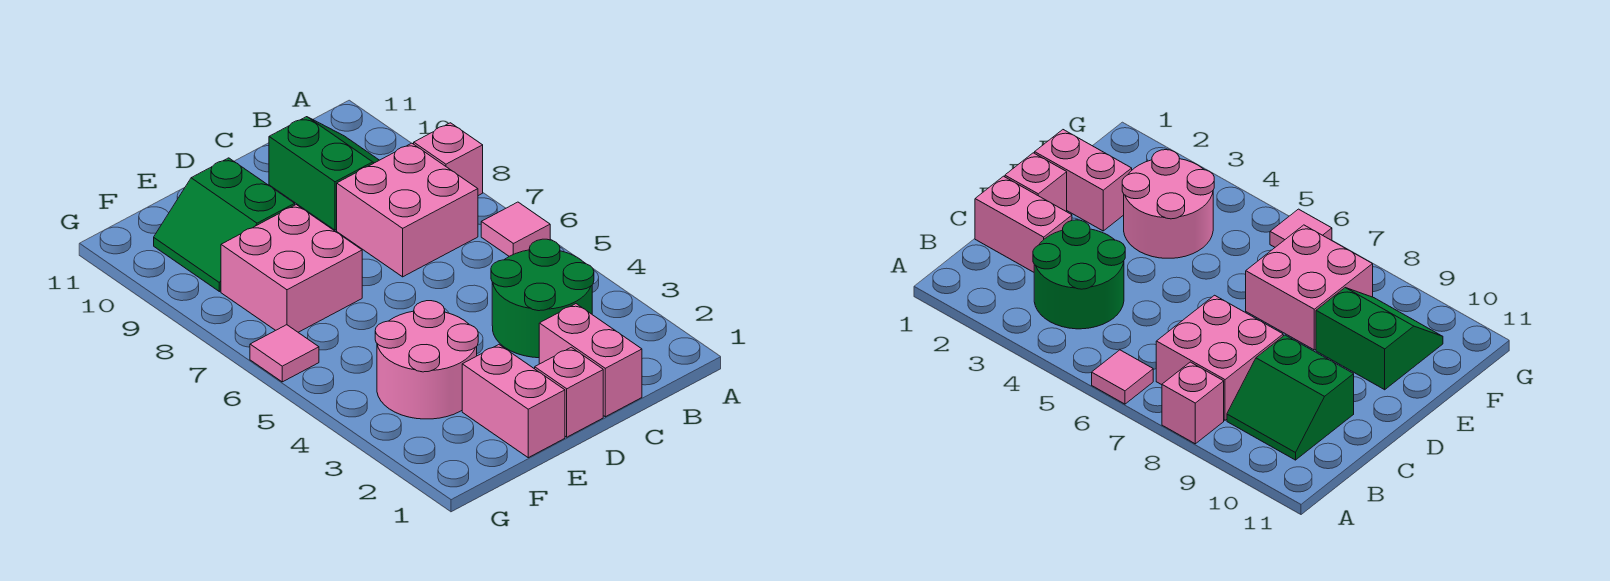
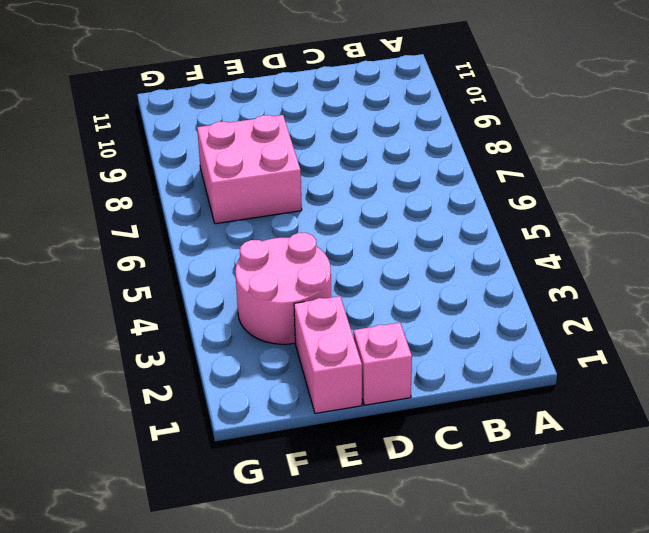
none -> pink tile A6 level 1
none -> pink brick A8 level 1
none -> green round brick B3:C4 level 1

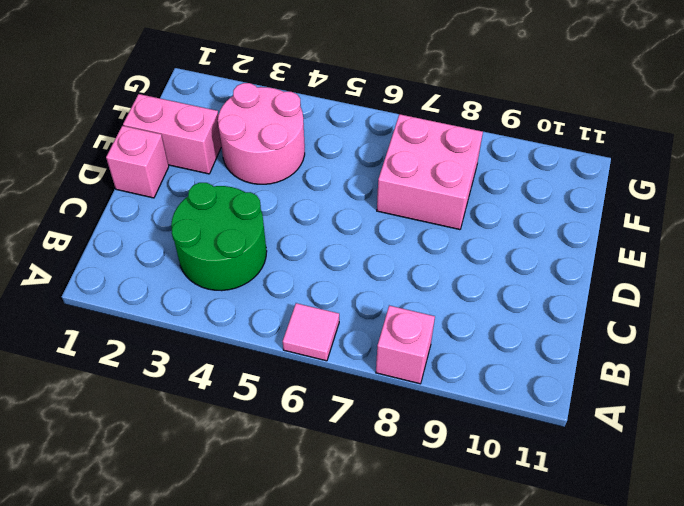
none -> pink brick B7:C8 level 1
none -> green slope B9:C10 level 1 top C
none -> pink brick C1:C2 level 1

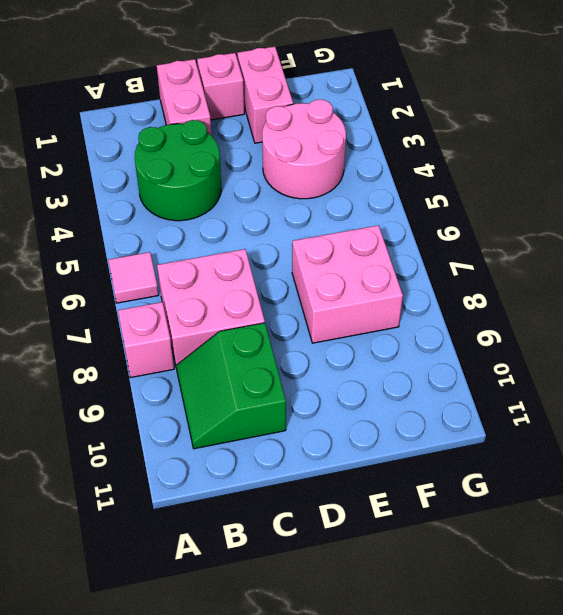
none -> green slope E9:F10 level 1 top E
none -> pink tile G6 level 1

